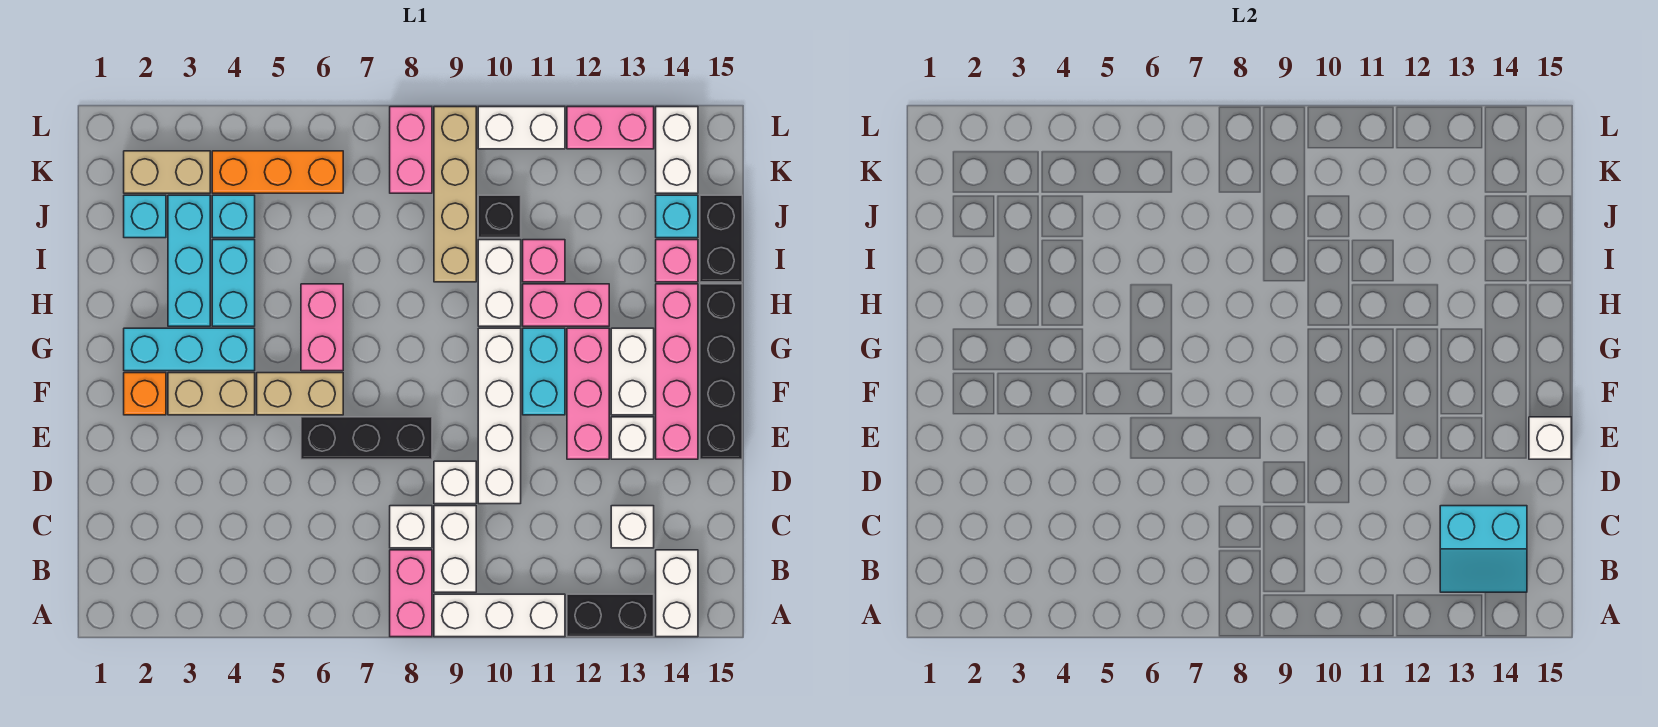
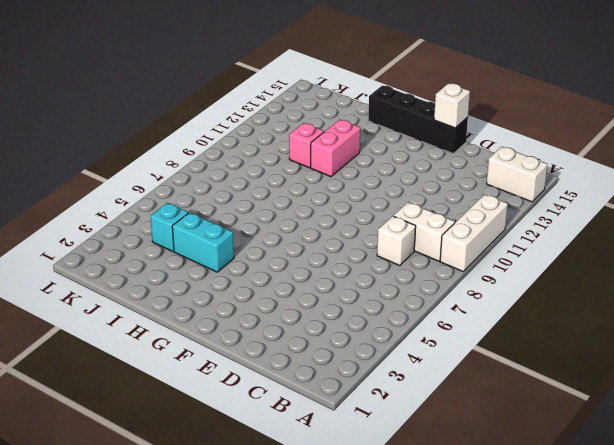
none -> pink brick A8:B8 level 1
none -> black brick A12:A13 level 1
none -> white brick C13 level 1
none -> white brick D9 level 1

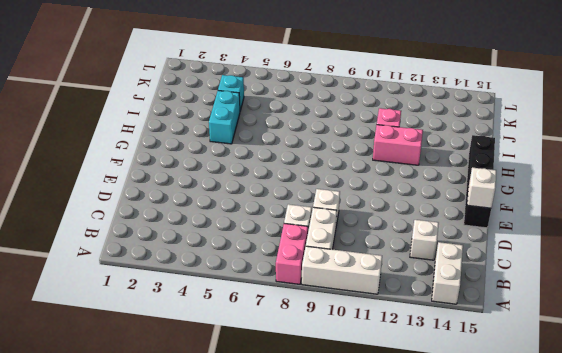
none -> black brick A12:A13 level 1
none -> white brick D10:G10 level 1
none -> black brick E6:E8 level 1
none -> pink brick E12:G12 level 1

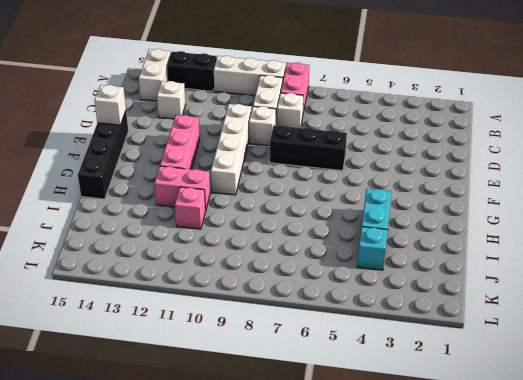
none -> white brick E13 level 1
none -> pink brick E14:H14 level 1
none -> orange brick F2 level 1
none -> tan brick F3:F4 level 1

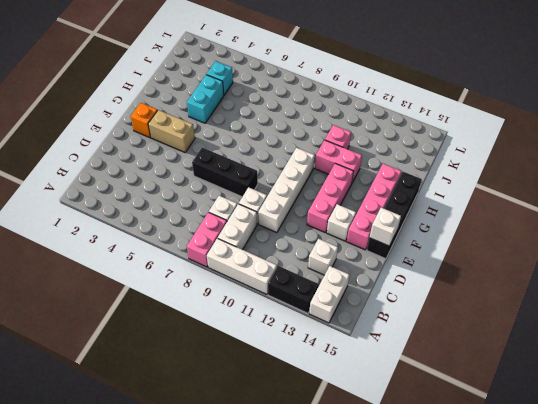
none -> tan brick F5:F6 level 1
none -> cyan brick F11:G11 level 1
none -> white brick F13:G13 level 1
none -> cyan brick G2:G4 level 1

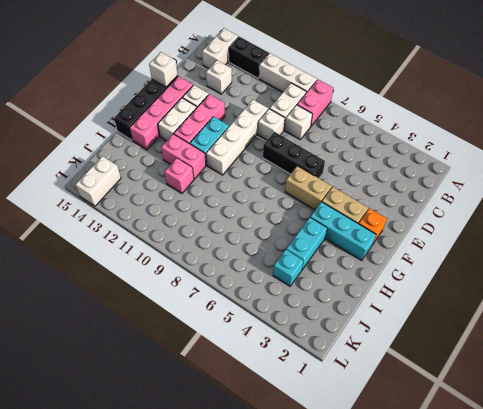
none -> pink brick G6:H6 level 1
none -> cyan brick H3:J3 level 1
none -> white brick H10:I10 level 1
none -> tan brick I9:L9 level 1

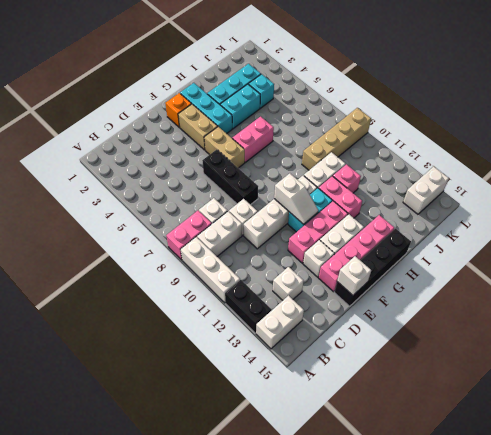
white slope F10:F11 level 2 top 10 -> none
none -> pink brick I14 level 1
none -> black brick I15:J15 level 1
none -> cyan brick J2 level 1
none -> black brick J10 level 1

